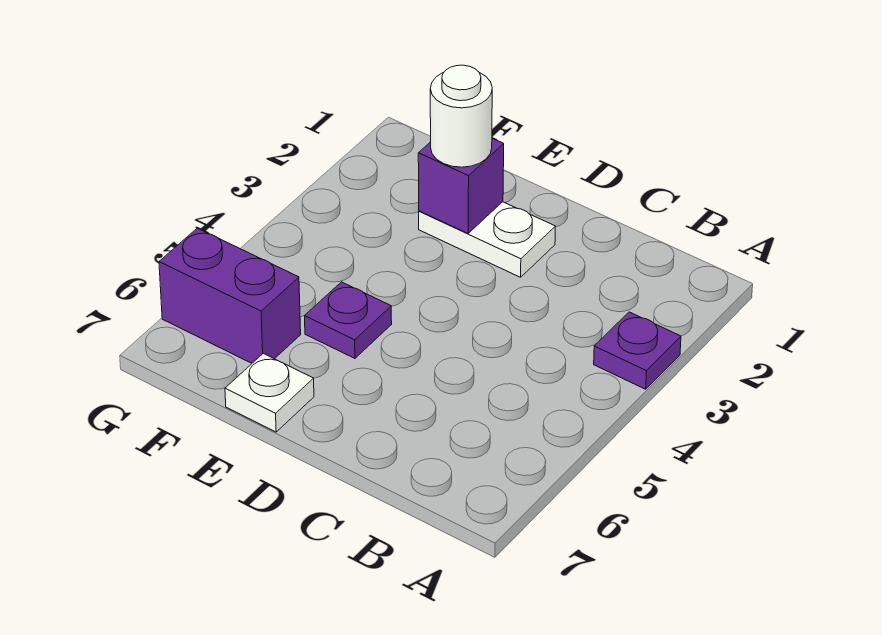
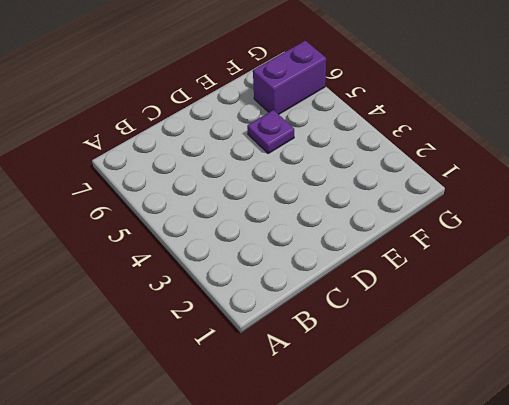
none -> purple plate A3 level 1
none -> white plate D2:E2 level 1

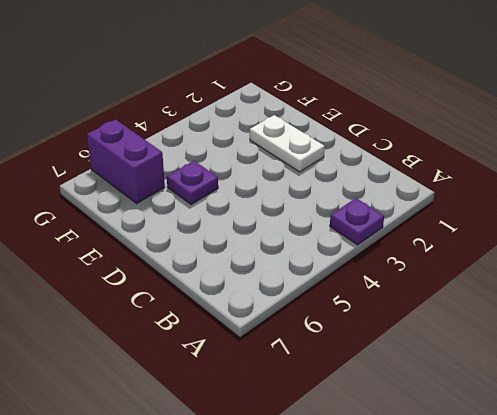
none -> white plate E7 level 1
none -> purple brick E2 level 2

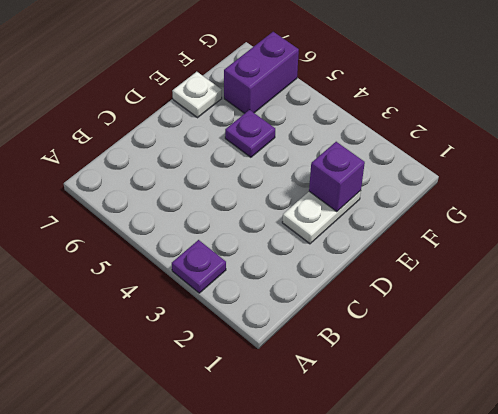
none -> white round brick E2 level 3

